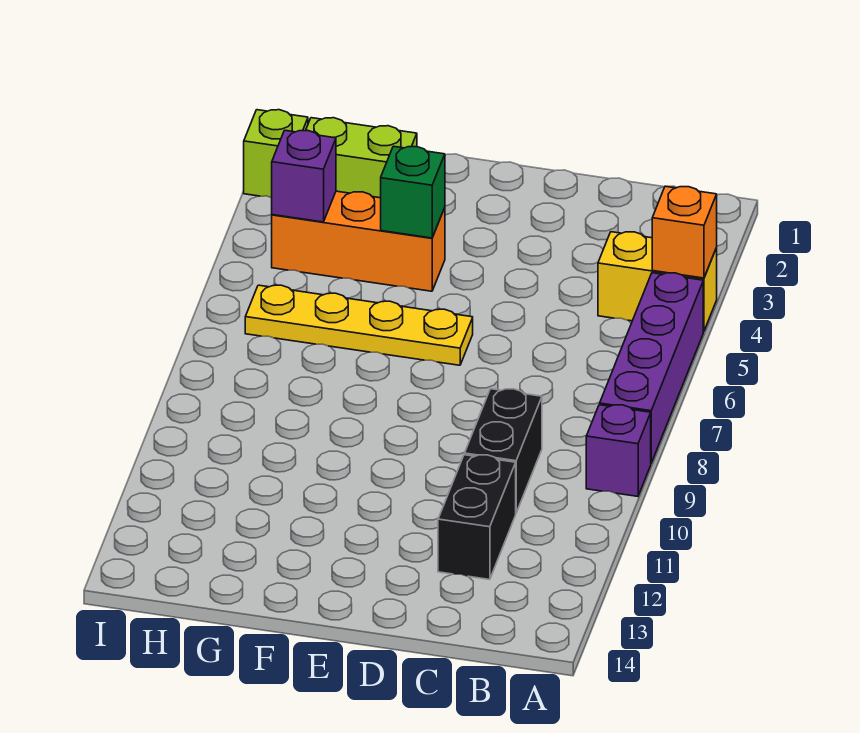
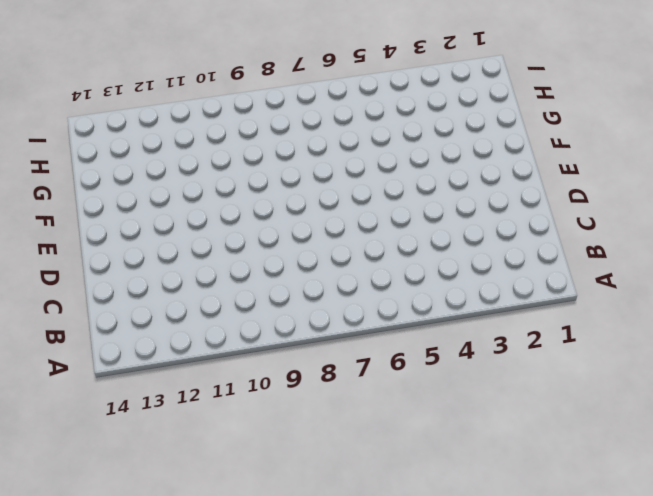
none -> yellow brick A4:B4 level 1
none -> purple brick A5:A8 level 1
none -> purple brick A9 level 1

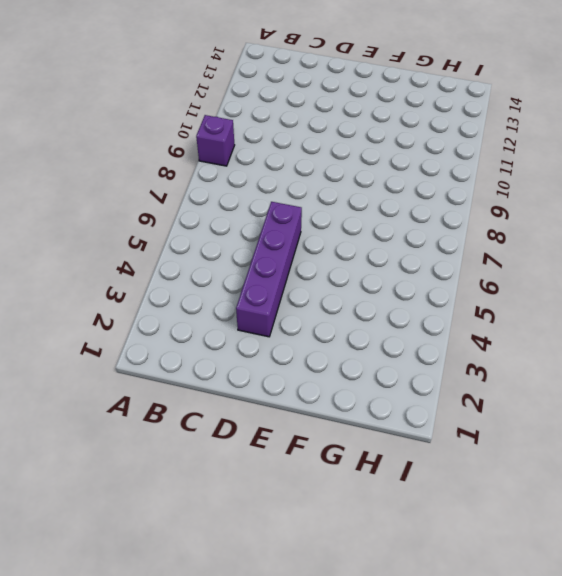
purple brick D3:D6 level 1 -> purple brick A5:A8 level 1
none -> yellow brick A4:B4 level 1
none -> black brick C9:C10 level 1
none -> black brick C11:C12 level 1

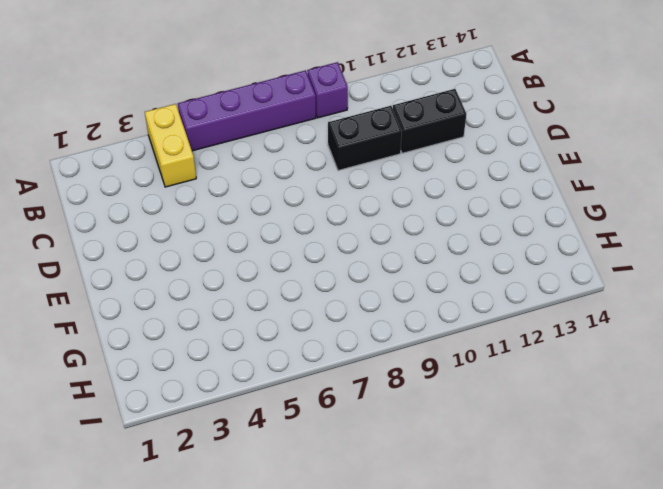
none -> yellow plate E6:H6 level 1
none -> orange brick F4:H4 level 1
none -> lime brick G2:H2 level 1

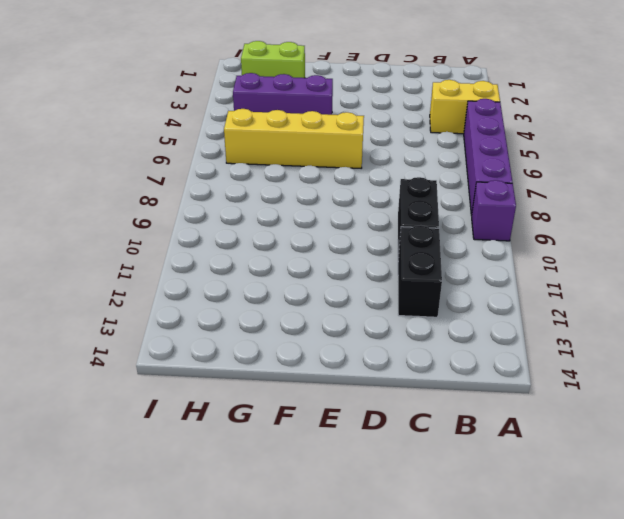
yellow brick E6:H6 level 1 -> yellow plate E6:H6 level 1
purple brick F4:H4 level 1 -> orange brick F4:H4 level 1
none -> lime brick I2 level 1
none -> orange brick A4 level 2
none -> green brick F4 level 2

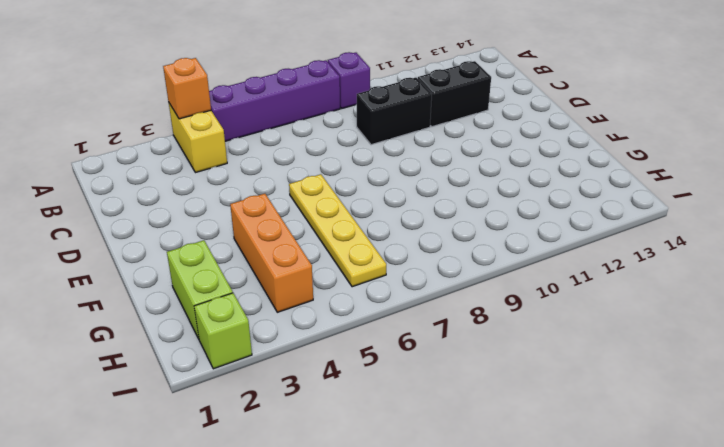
none -> green brick F4 level 2
none -> purple brick H4 level 2

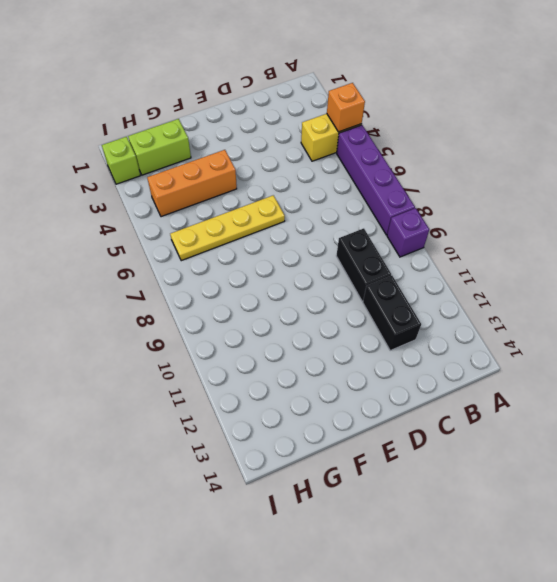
none -> green brick F4 level 2
none -> purple brick H4 level 2

